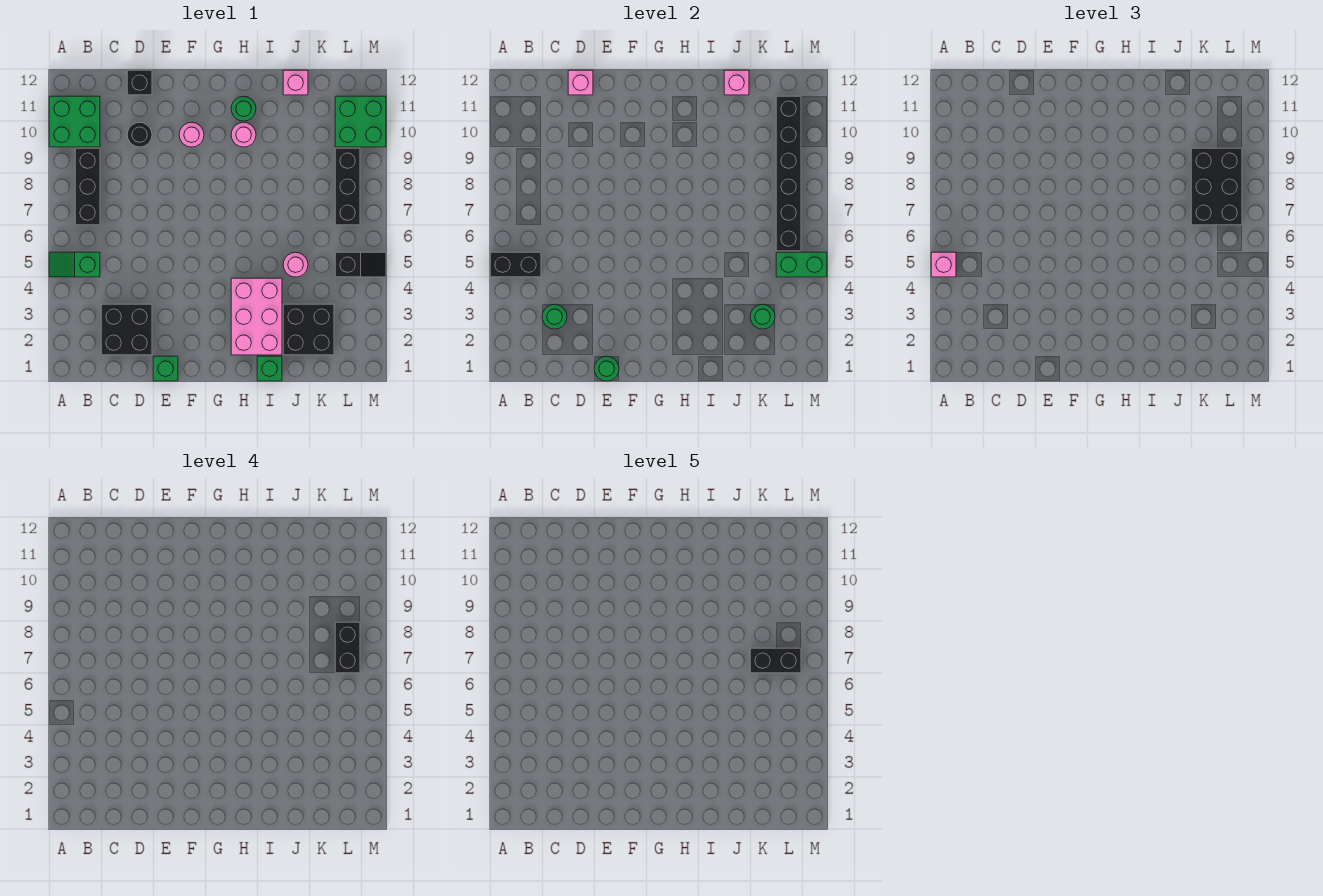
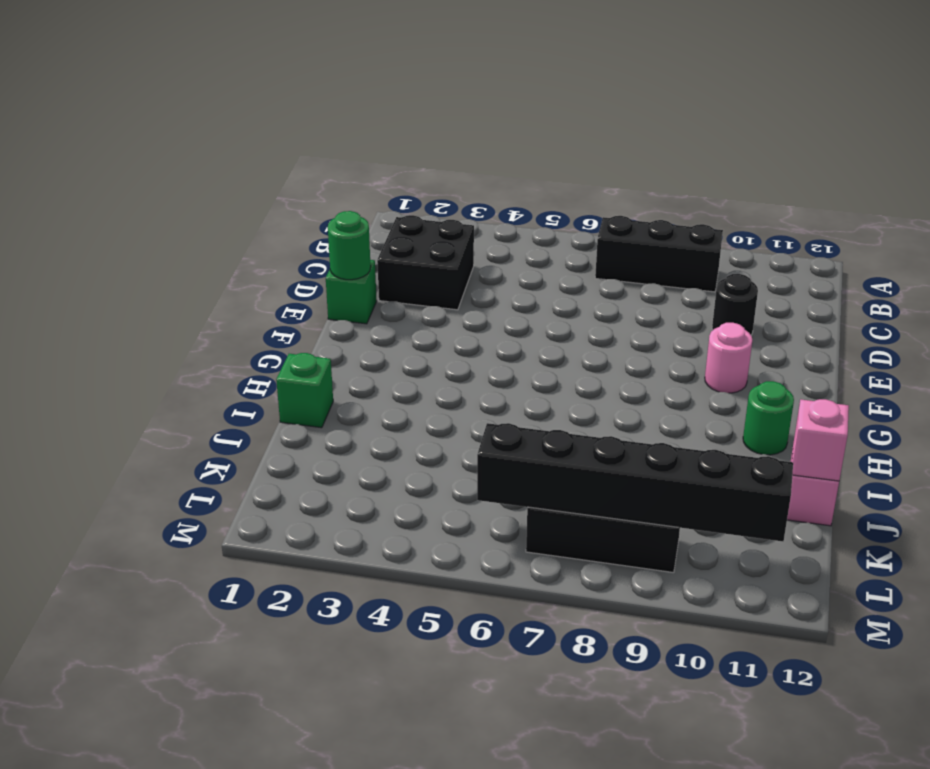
none -> green slope A5:B5 level 1 top B
none -> green brick A10:B11 level 1
none -> black brick D12 level 1
none -> pink brick H2:I4 level 1

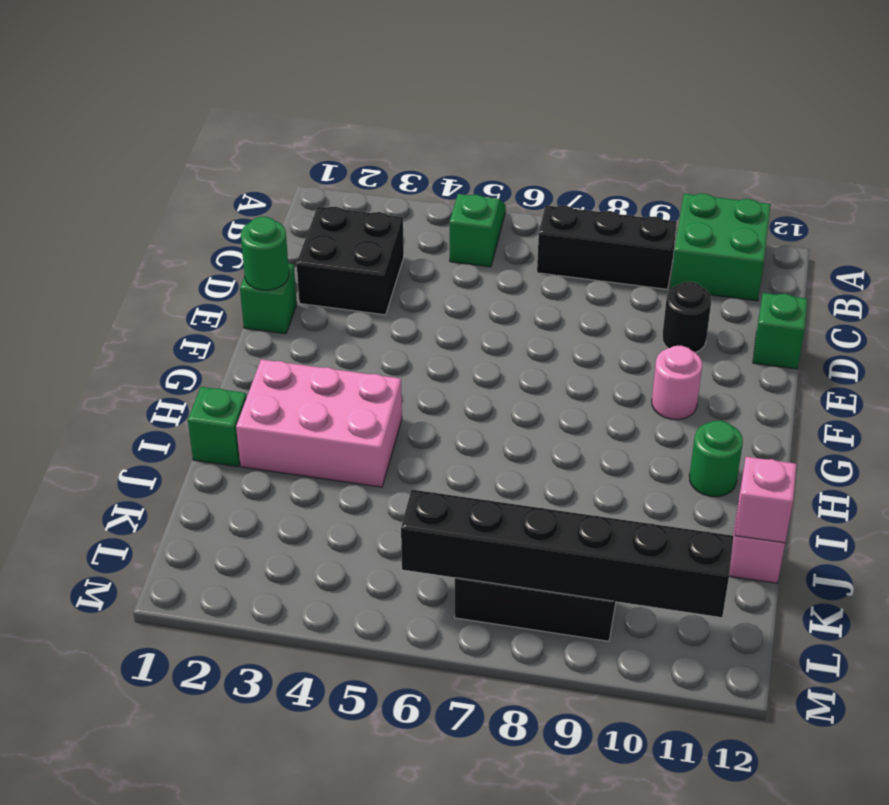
green brick D12 level 1 -> black brick D12 level 1
none -> pink round brick H10 level 1
none -> black brick J2:K3 level 1
none -> pink round brick J5 level 1
none -> black slope L5:M5 level 1 top L

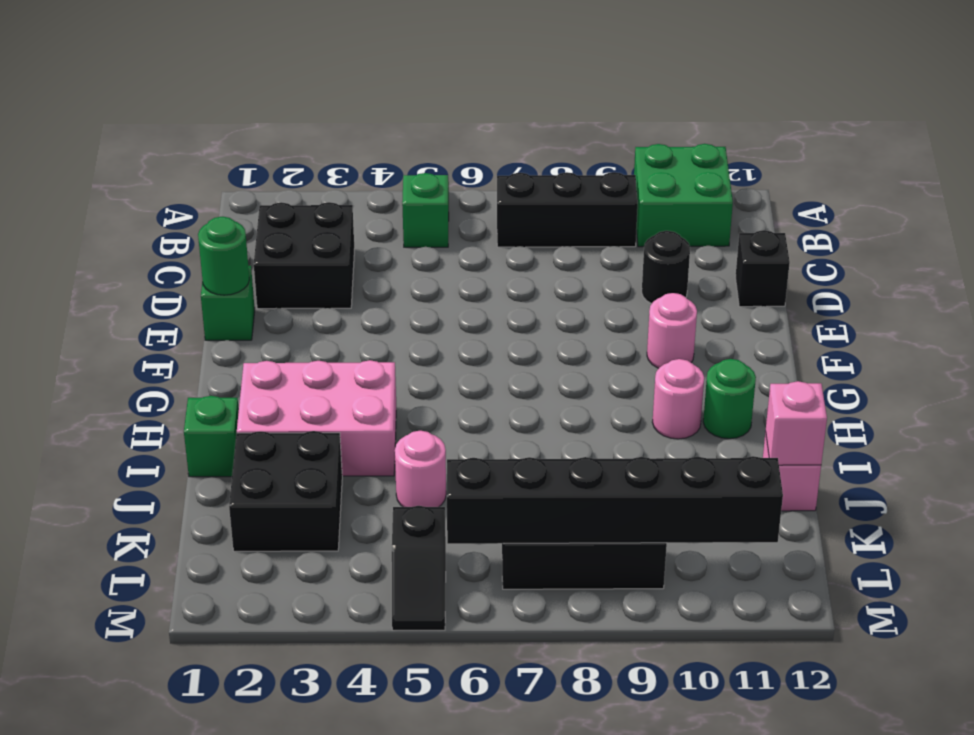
none -> green brick L10:M11 level 1
none -> black brick A5:B5 level 2
none -> green round brick C3 level 2
none -> pink brick D12 level 2

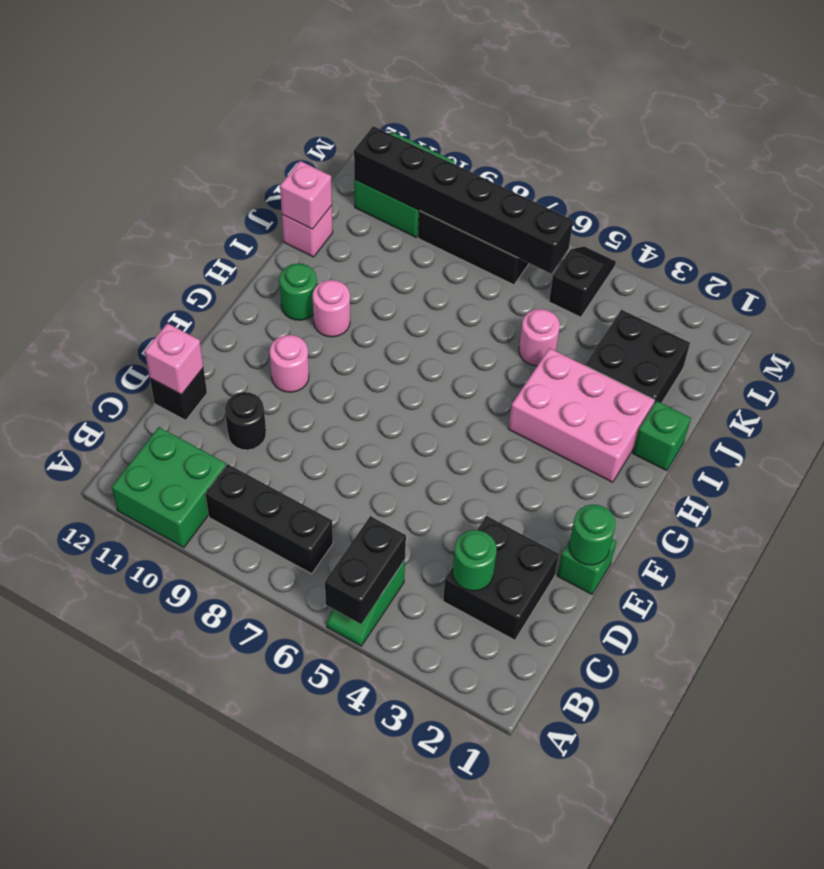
none -> green round brick K3 level 2
none -> green brick L5:M5 level 2
none -> pink brick A5 level 3
none -> black brick K7:L9 level 3

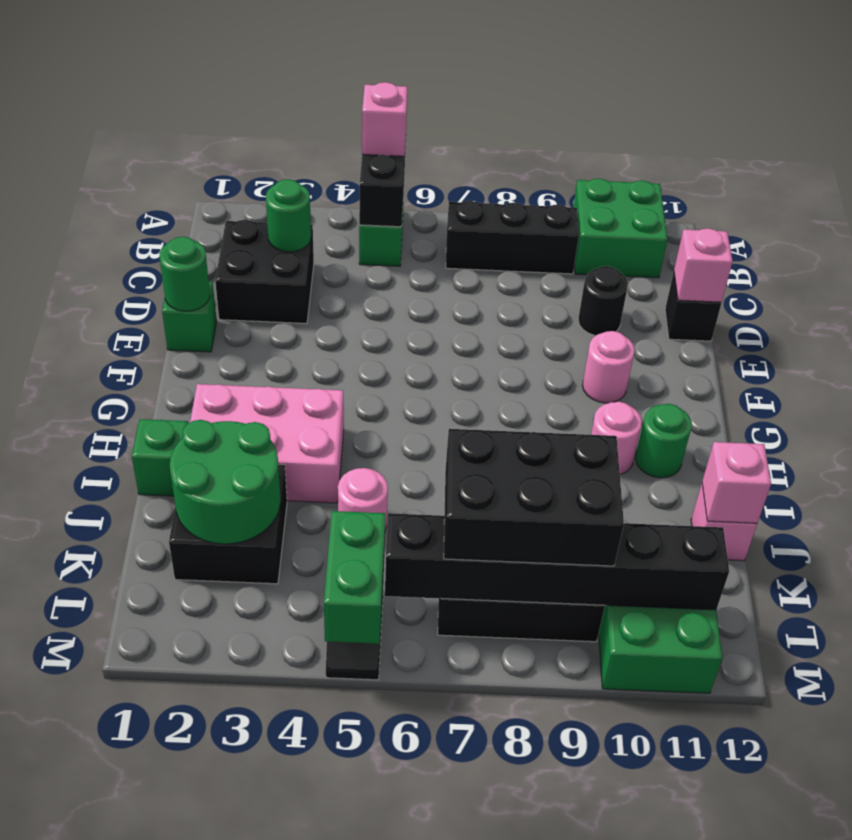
green round brick J2:K3 level 2 -> green round brick K3 level 2
none -> black brick L7:L8 level 4
none -> black brick K7:L7 level 5

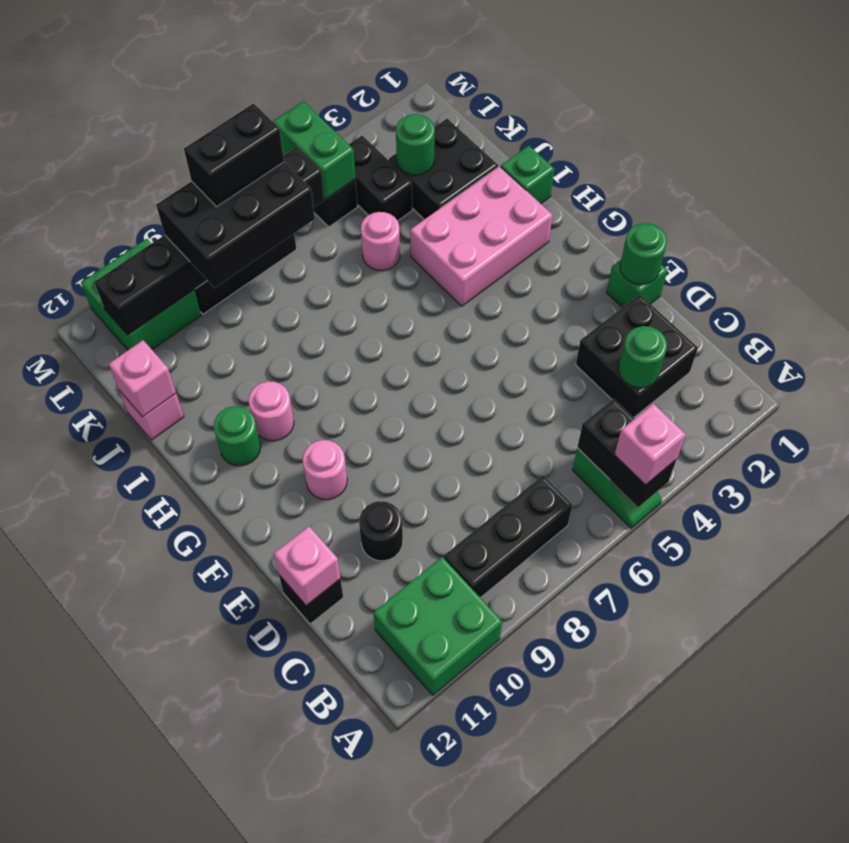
black brick K4:L4 level 1 -> black brick K7:L7 level 5

